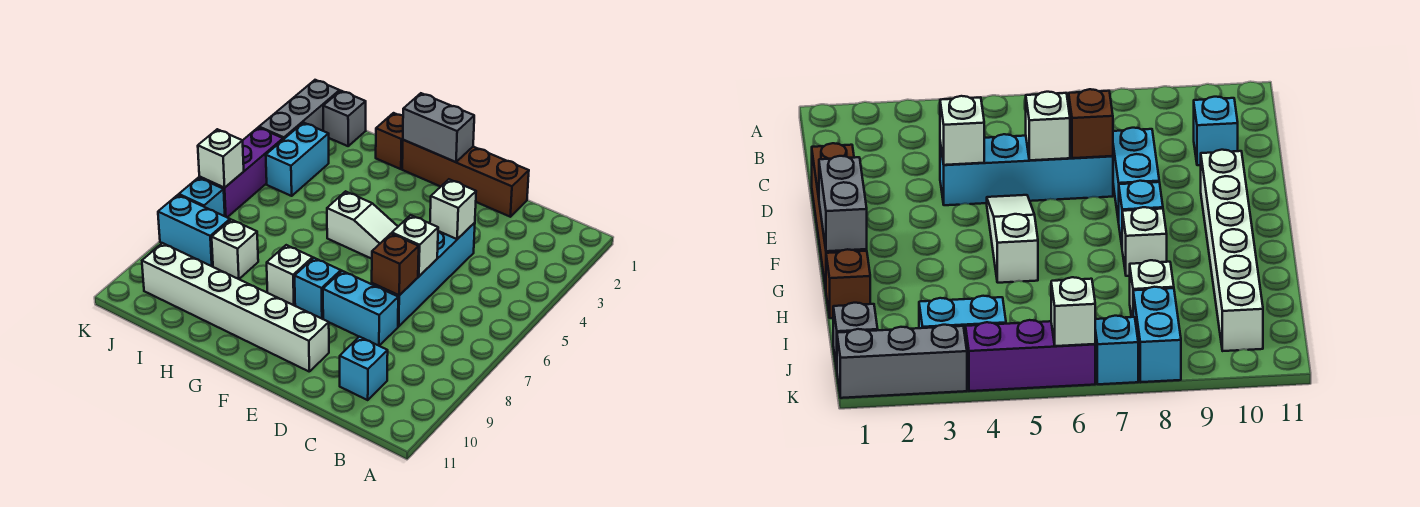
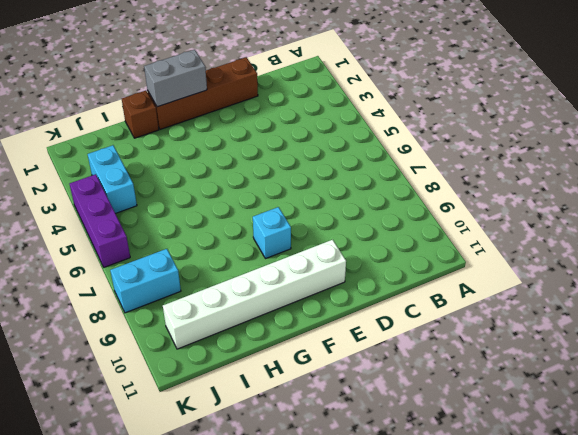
none -> cyan brick C10 level 1
none -> cyan brick D4:D7 level 1
none -> cyan brick D8:E8 level 1

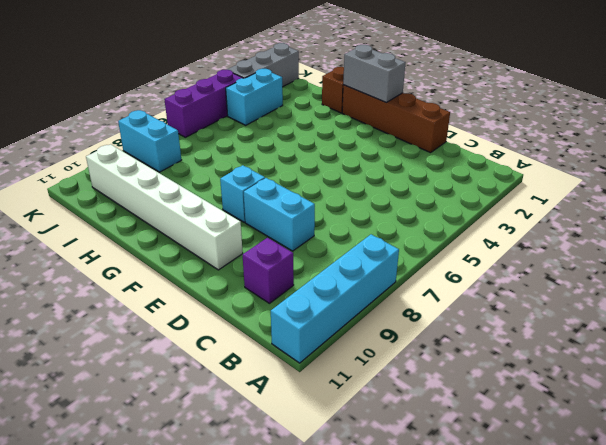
cyan brick A8:A11 level 1 -> cyan brick D4:D7 level 1
purple brick C10 level 1 -> cyan brick C10 level 1
none -> white slope E5:G5 level 1 top G
none -> white brick G8 level 1
none -> white brick I8 level 1

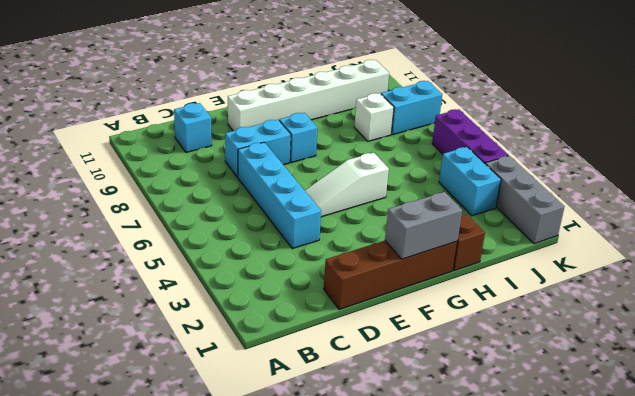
none -> white brick G8 level 1
none -> grey brick J1 level 1
none -> cyan brick K7 level 1

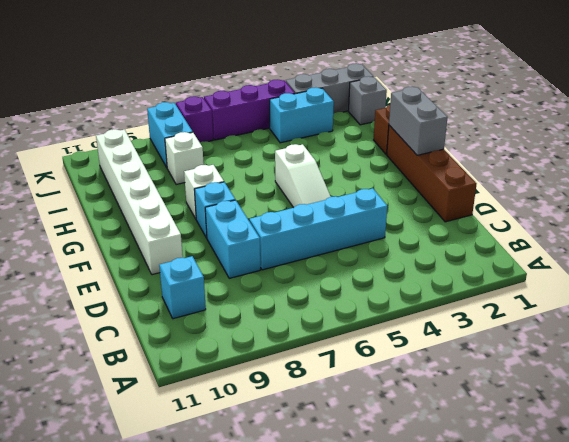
purple brick K7 level 1 -> cyan brick K7 level 1
none -> white brick D4 level 2
none -> white brick D6 level 2
none -> brown brick D7 level 2

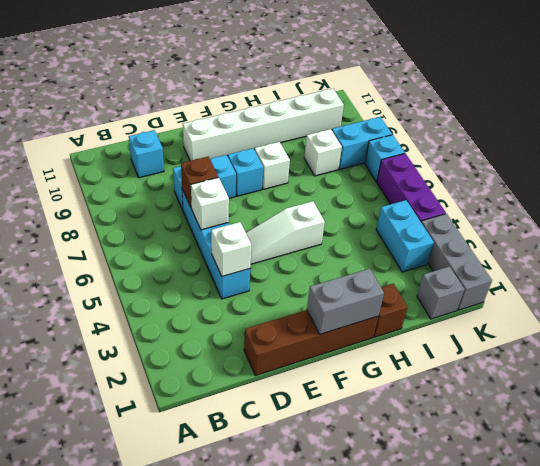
none -> white brick K6 level 2

